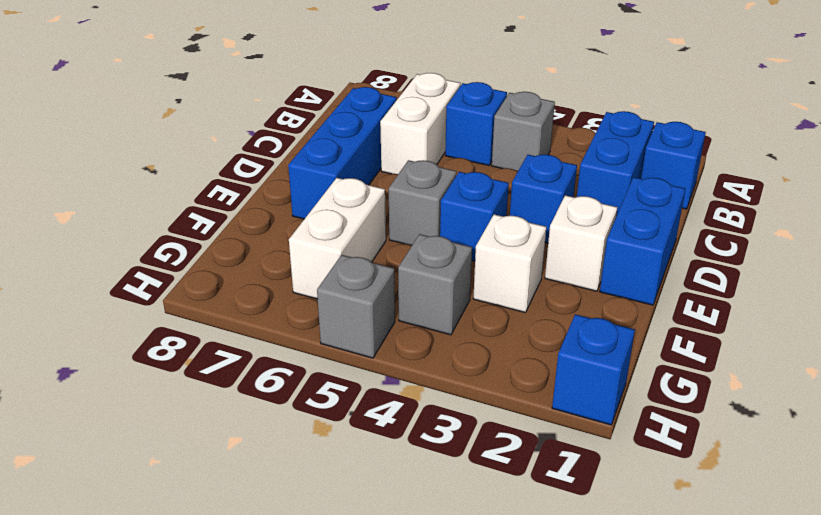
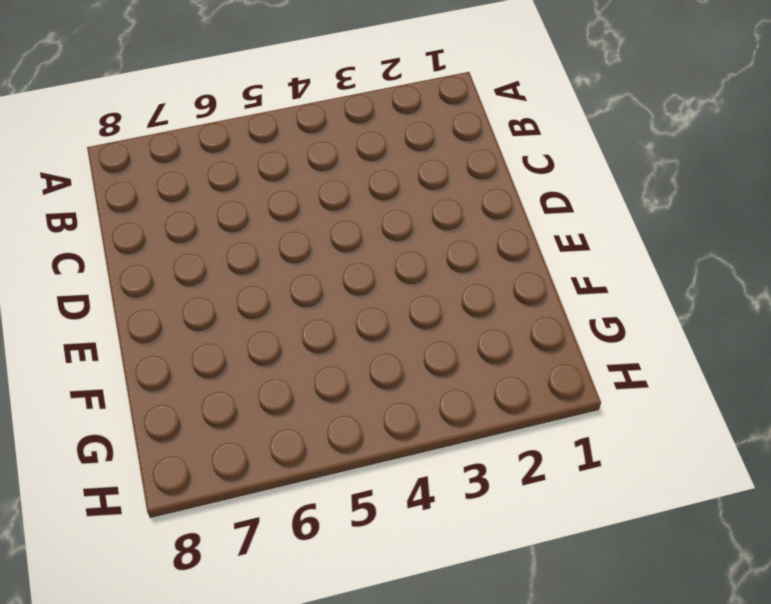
none -> blue brick B1 level 1
none -> blue brick B2:C2 level 1
none -> grey brick B4 level 1

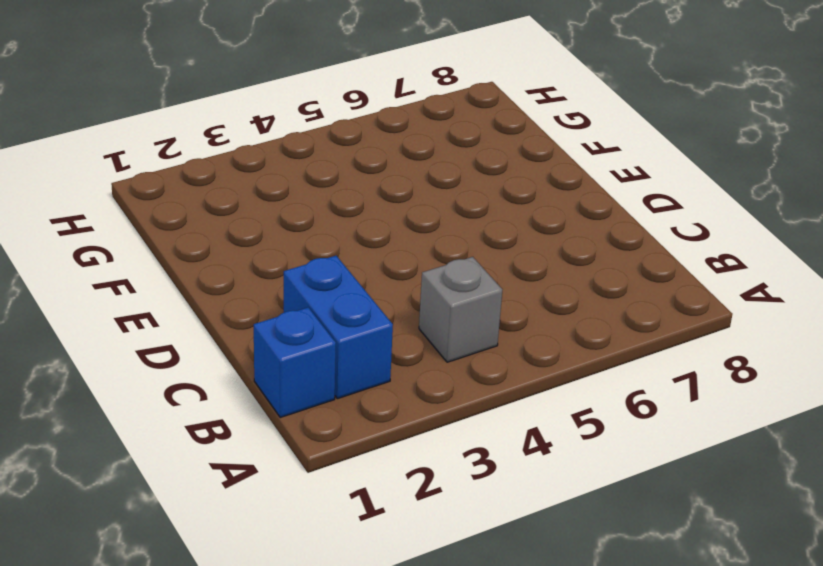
none -> blue brick B5 level 1
none -> white brick B6:C6 level 1
none -> blue brick C7:E7 level 1

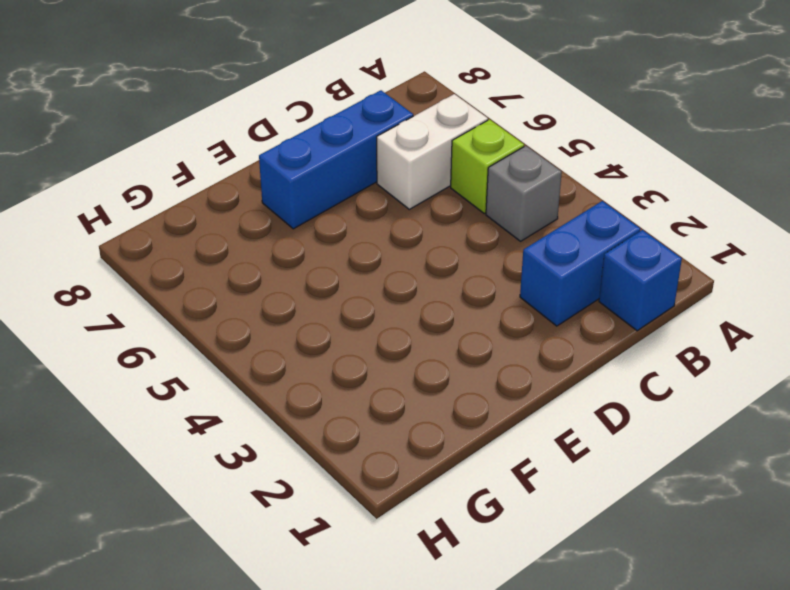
lime brick B5 level 1 -> blue brick B5 level 1
none -> blue brick D1:E1 level 1
none -> blue brick D3 level 1
none -> white brick E2 level 1

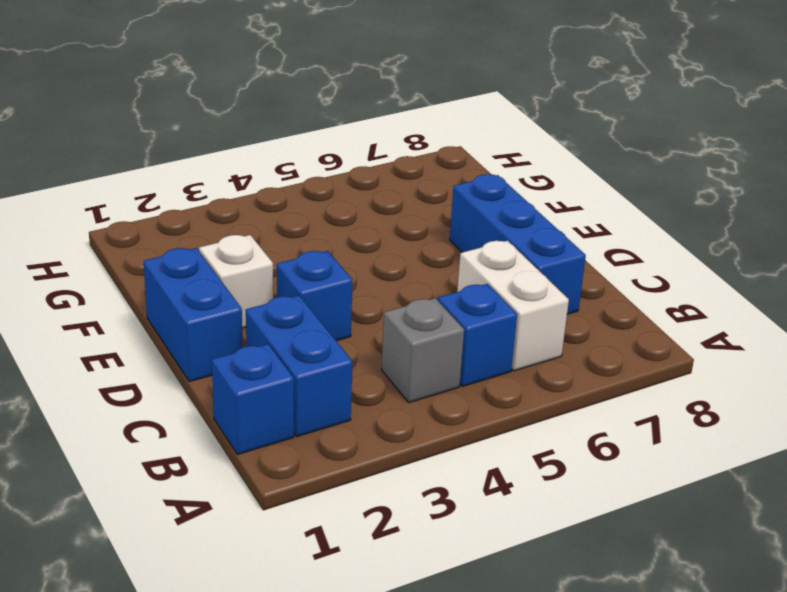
none -> blue brick E4 level 1
none -> grey brick E5 level 1
none -> white brick F3 level 1

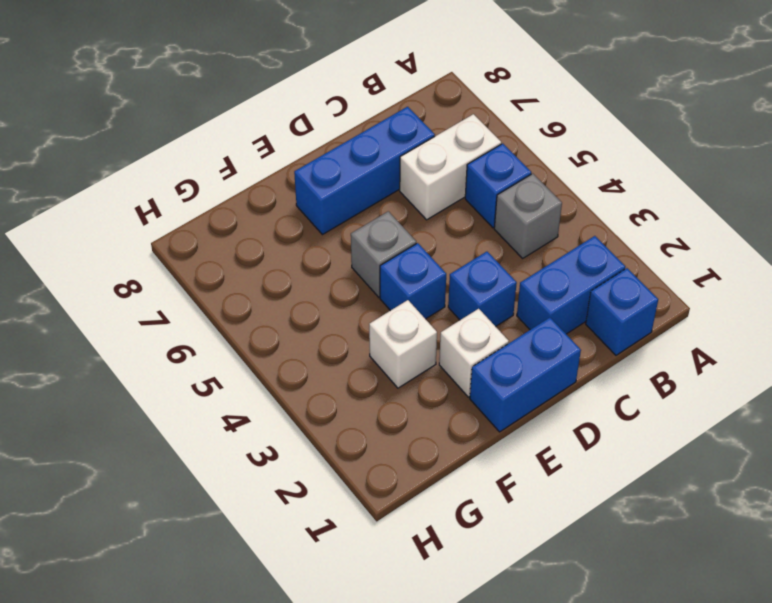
none -> white brick F6:G6 level 1
none -> grey brick G4 level 1
none -> blue brick H1 level 1

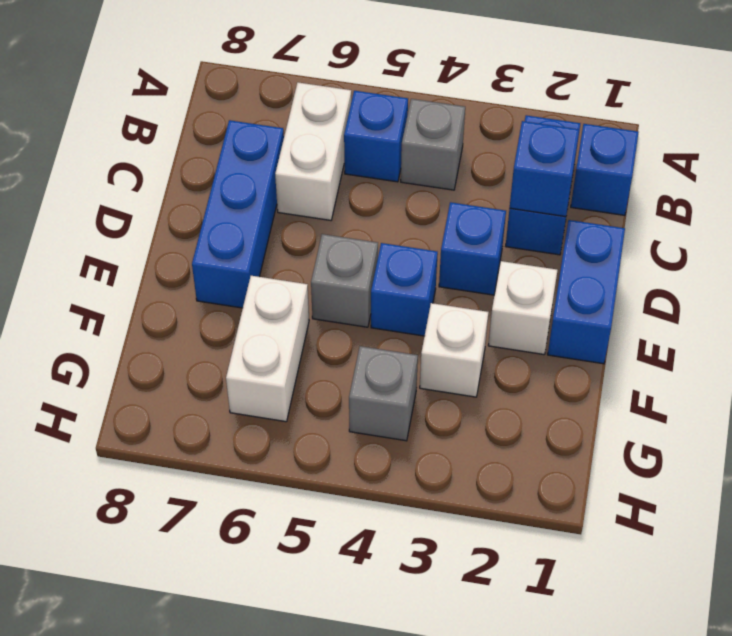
blue brick C2 level 2 -> blue brick H1 level 1
none -> grey brick H5 level 1

